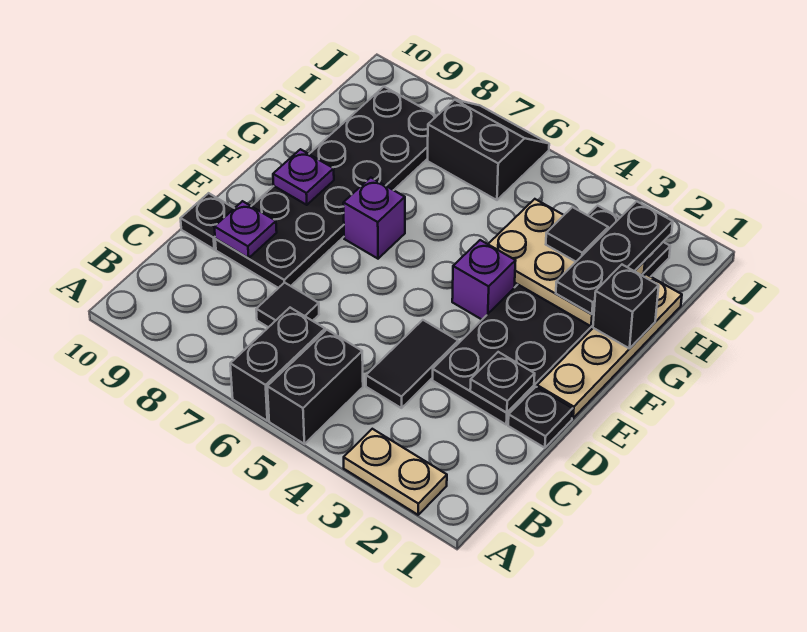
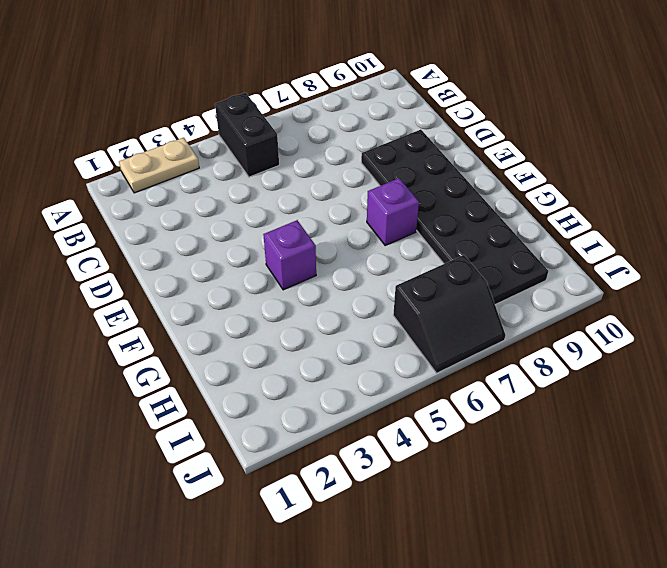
none -> black brick A6:B6 level 1
none -> black tile C4:D4 level 1
none -> black tile C7 level 1

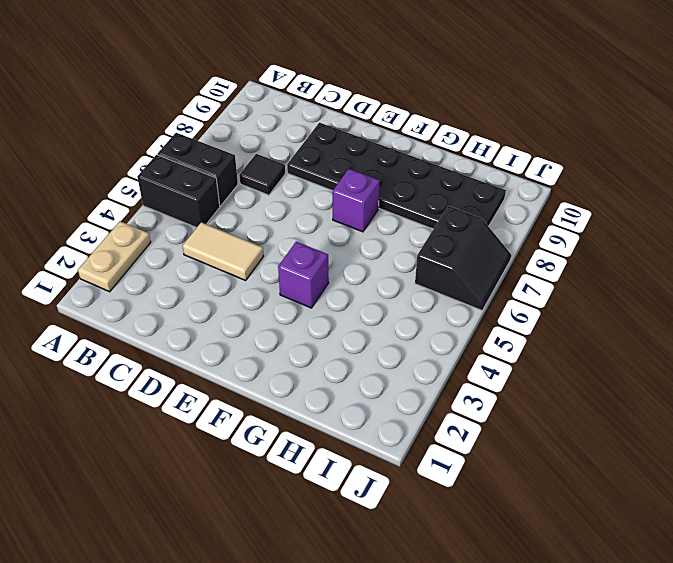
tan tile C4:D4 level 1 -> black tile C4:D4 level 1
none -> black plate D1 level 1
none -> black plate D2:I3 level 1
none -> black plate D10 level 1

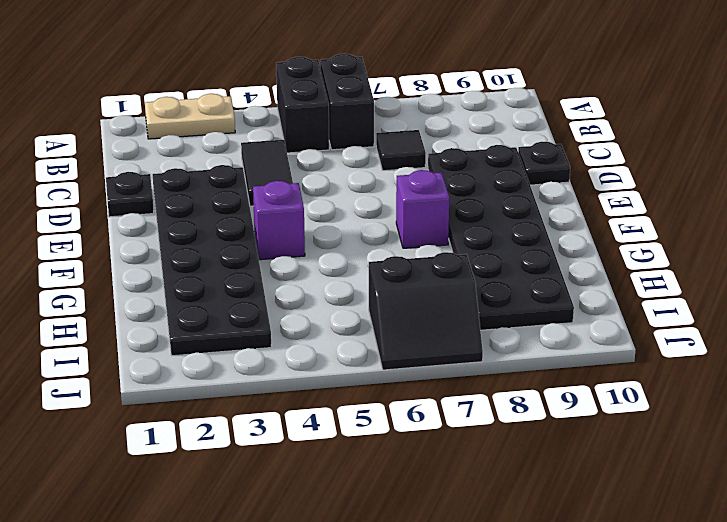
none -> tan plate E1:H1 level 1
none -> black plate D2 level 2
none -> purple plate D9 level 2

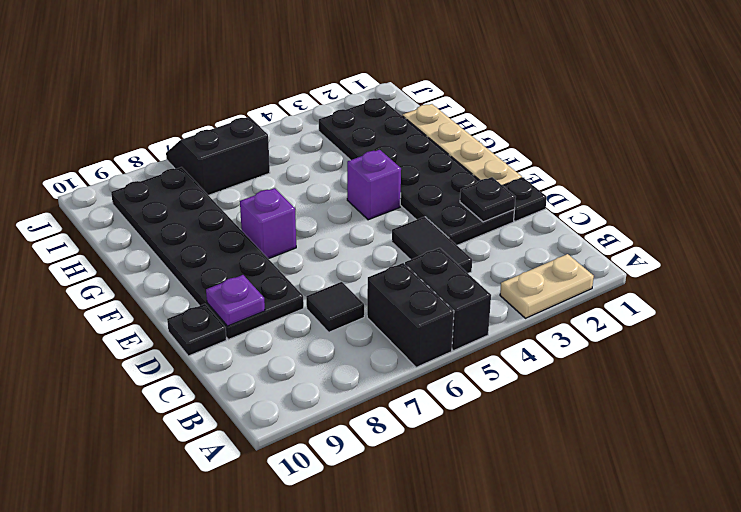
none -> purple plate F9 level 2
none -> black brick G1 level 2
none -> tan plate G2:H4 level 2

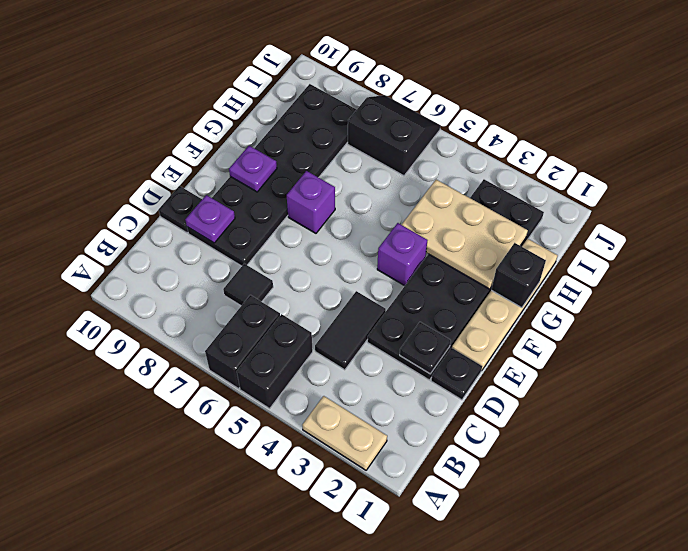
none -> black plate G2:I2 level 3
none -> black tile H3 level 3

